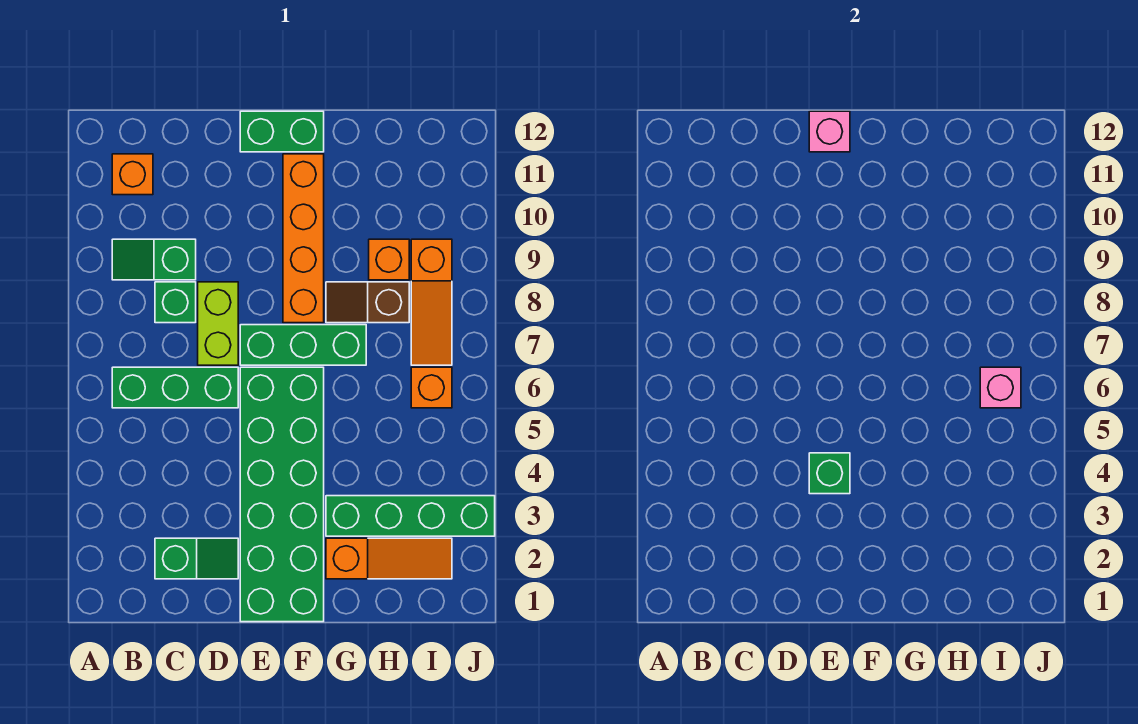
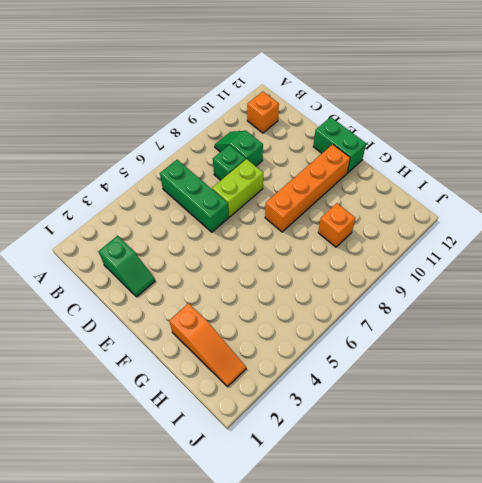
none -> green brick E1:F6 level 1
none -> green brick E7:G7 level 1
none -> green brick G3:J3 level 1

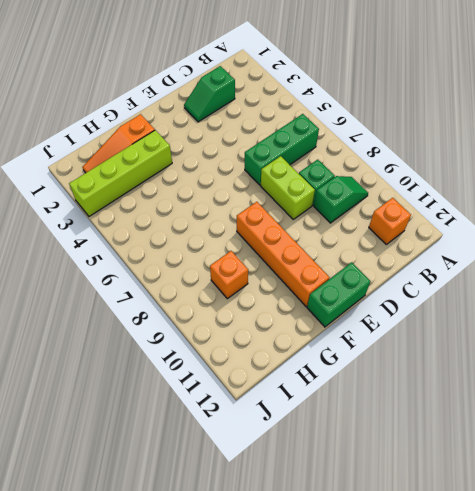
lime brick G3:J3 level 1 -> green brick G3:J3 level 1
none -> green brick E1:F6 level 1
none -> green brick E7:G7 level 1
none -> brown slope G8:H8 level 1 top H

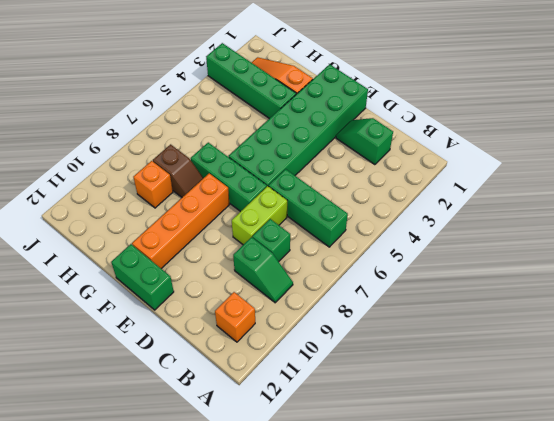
none -> orange brick I6 level 1
none -> orange slope I7:I9 level 1 top 9
none -> green brick E4 level 2

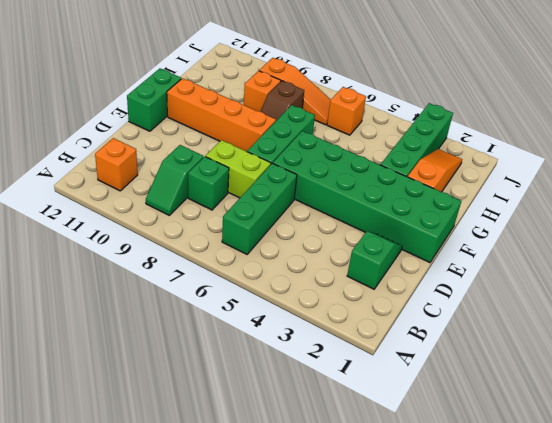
none -> green brick E4 level 2
none -> pink brick E12 level 2
none -> pink brick I6 level 2

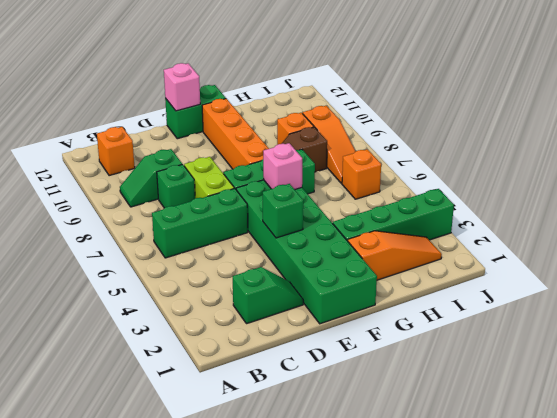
pink brick F6 level 2 -> pink brick I6 level 2

